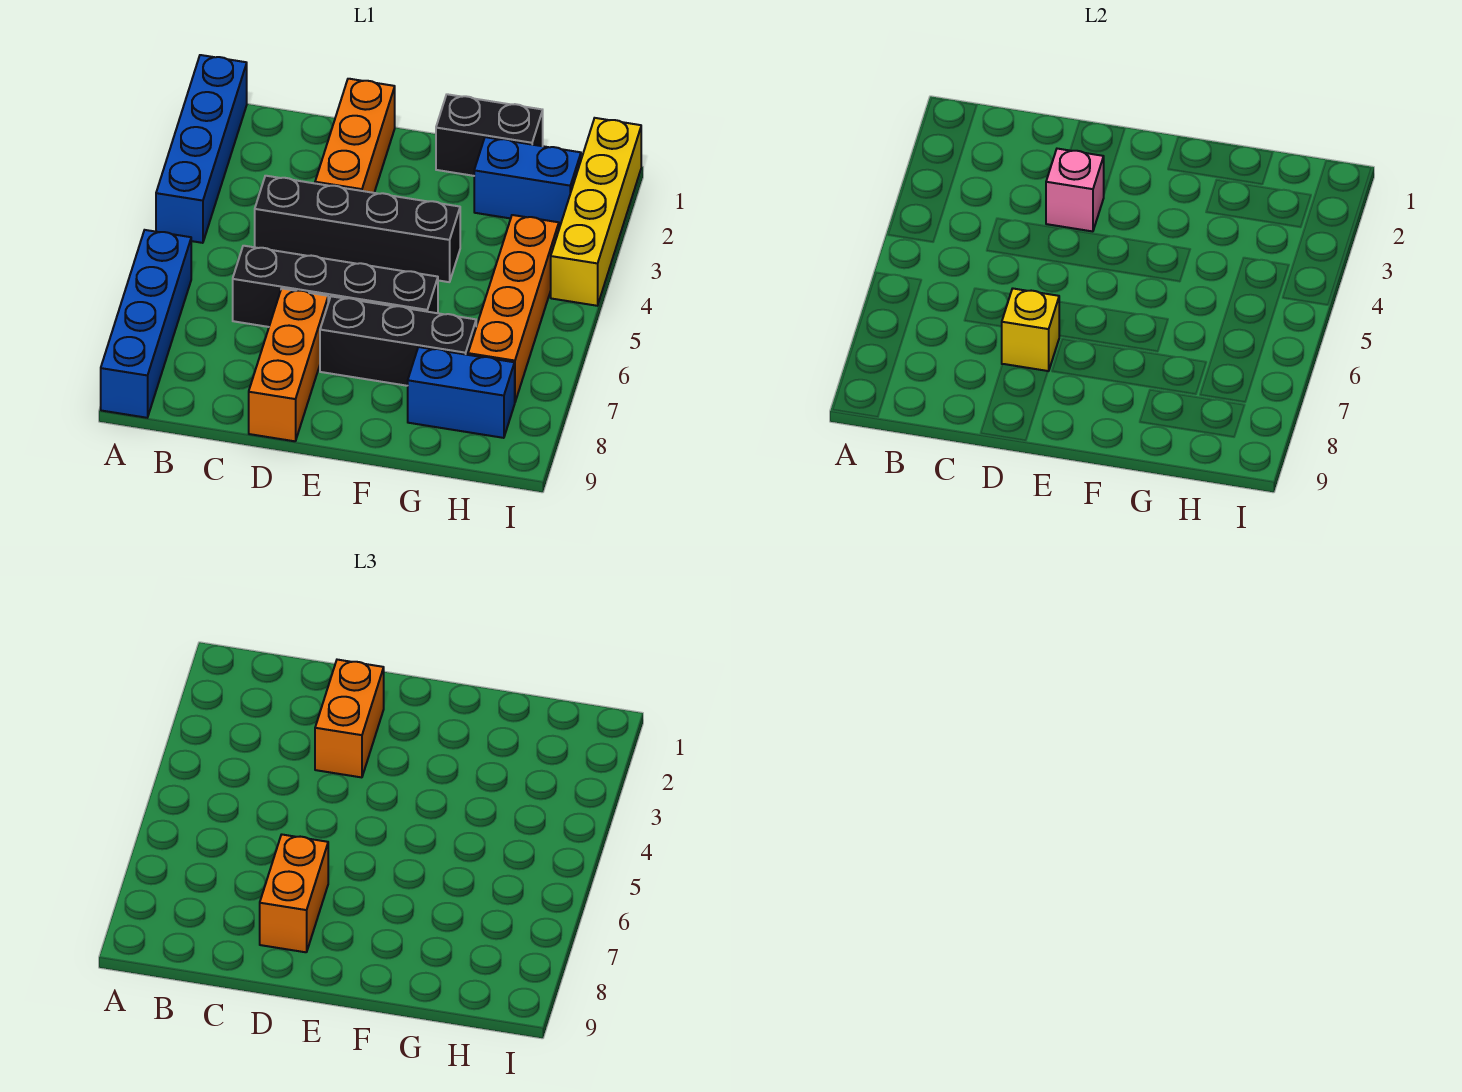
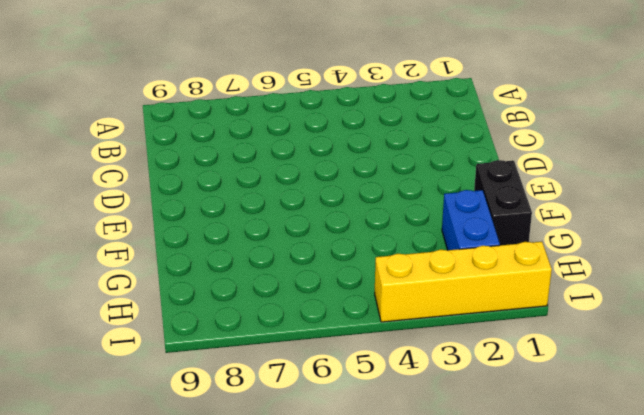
none -> blue brick A1:A4 level 1
none -> blue brick A6:A9 level 1
none -> black brick C4:F4 level 1

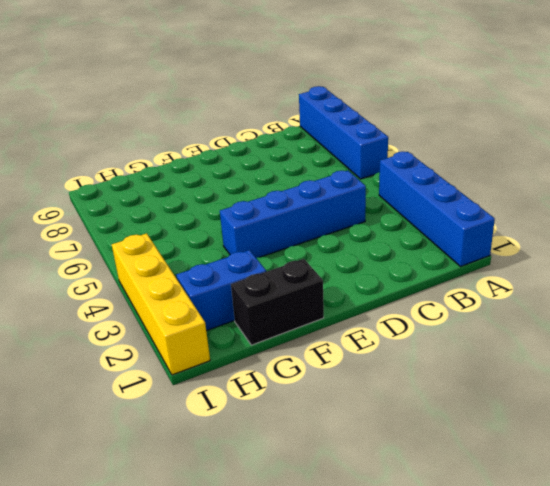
blue brick C4:F4 level 1 -> black brick C4:F4 level 1
none -> black brick C6:F6 level 1
none -> orange brick D1:D3 level 1
none -> orange brick D7:D9 level 1

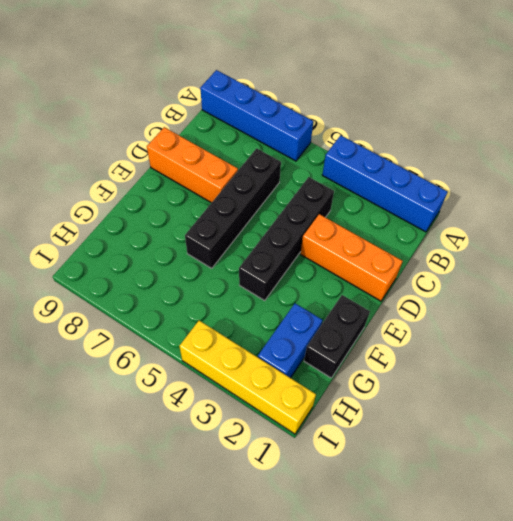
none -> black brick E7:G7 level 1
none -> blue brick G8:H8 level 1
none -> orange brick H4:H7 level 1

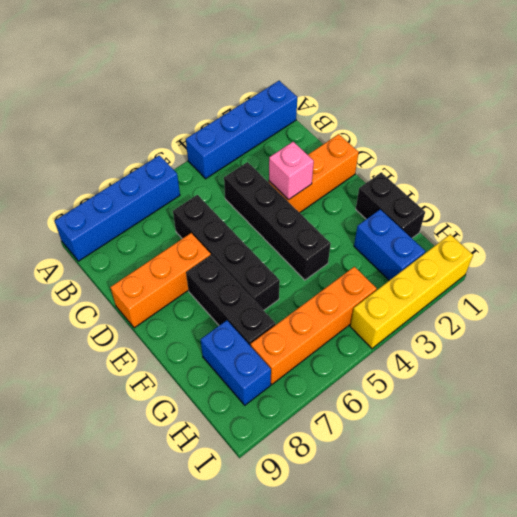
none -> yellow brick D7 level 2
none -> orange brick D2:D3 level 3
none -> orange brick D7:D8 level 3

